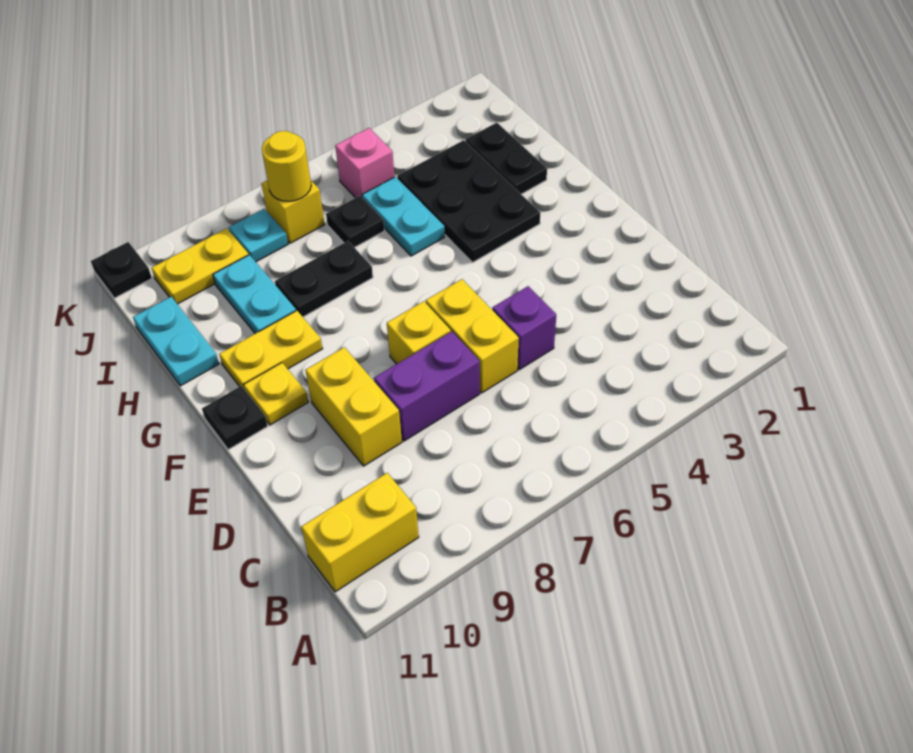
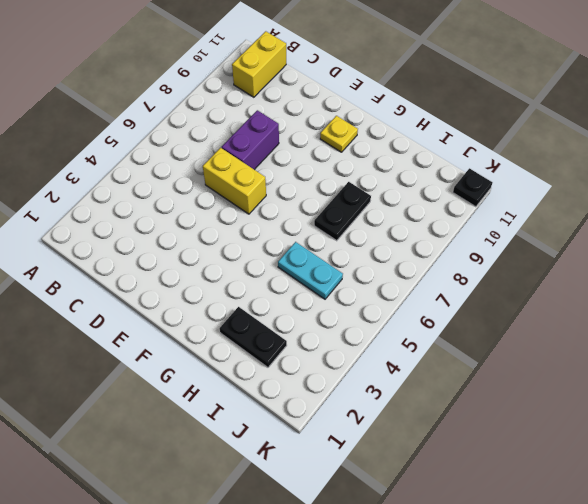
none -> purple brick D5 level 1
none -> yellow brick D9:E9 level 1
none -> yellow brick E7 level 1

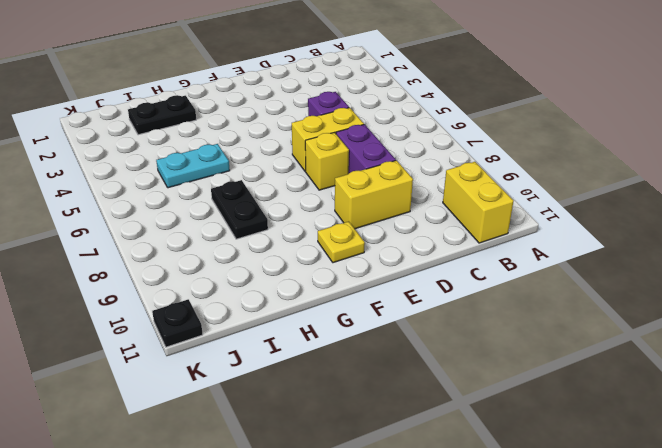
none -> black plate F11 level 1
none -> black plate G3:I4 level 1
none -> yellow plate G9:G10 level 1

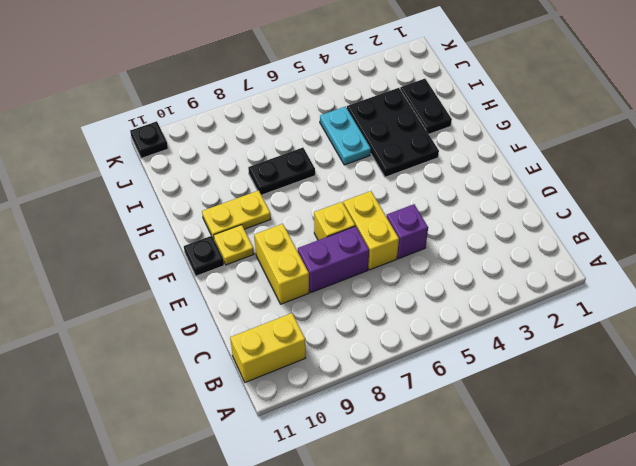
none -> cyan plate H9:I9 level 1
none -> cyan plate H11:I11 level 1
none -> black plate I6 level 1

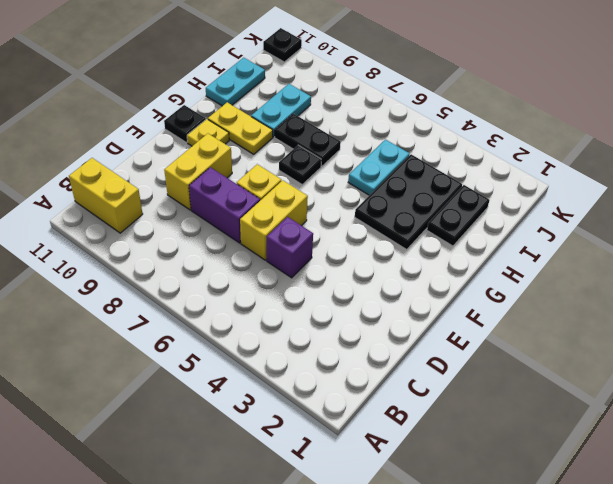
black plate G7 level 1 -> black plate I6 level 1
none -> pink brick J5 level 1
none -> yellow brick J7 level 1
none -> cyan plate J8 level 1

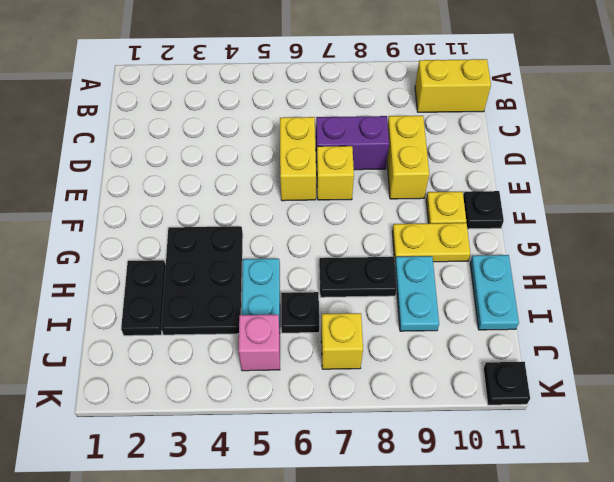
none -> purple brick D5 level 1
none -> cyan plate J8 level 1
none -> yellow plate J9:J10 level 1

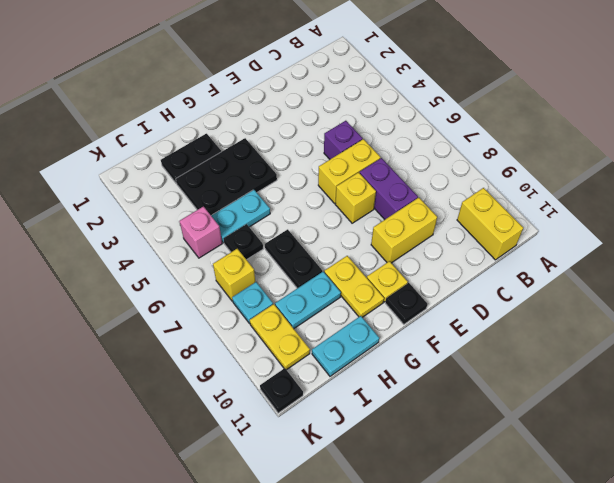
none -> yellow round brick J7 level 2

